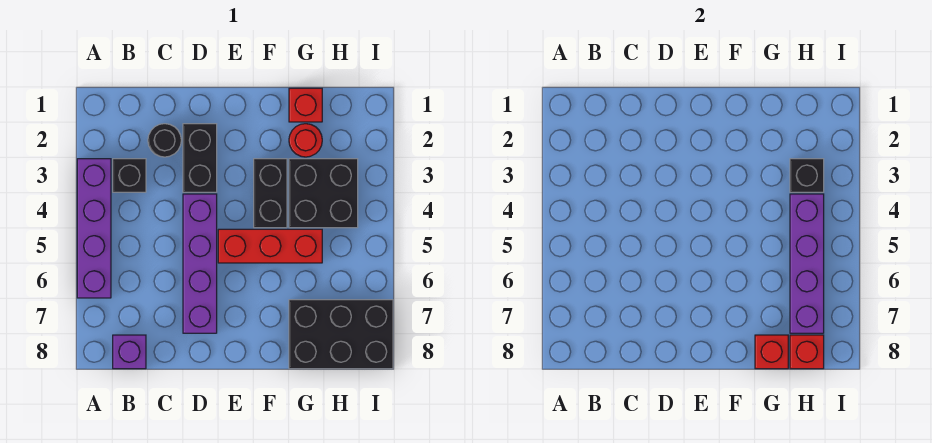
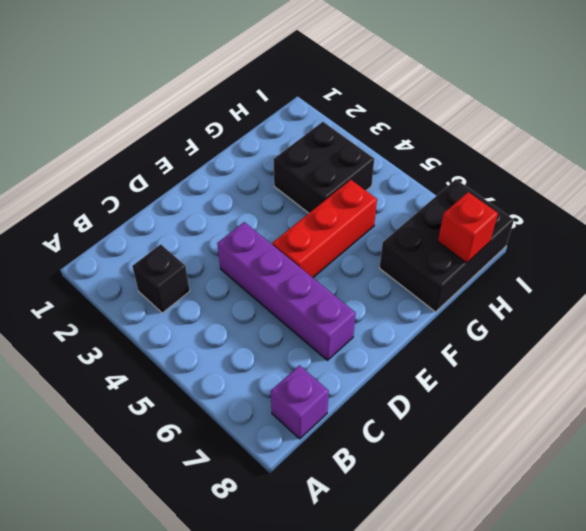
none -> purple brick A3:A6 level 1
none -> black round brick C2 level 1
none -> black brick D2:D3 level 1

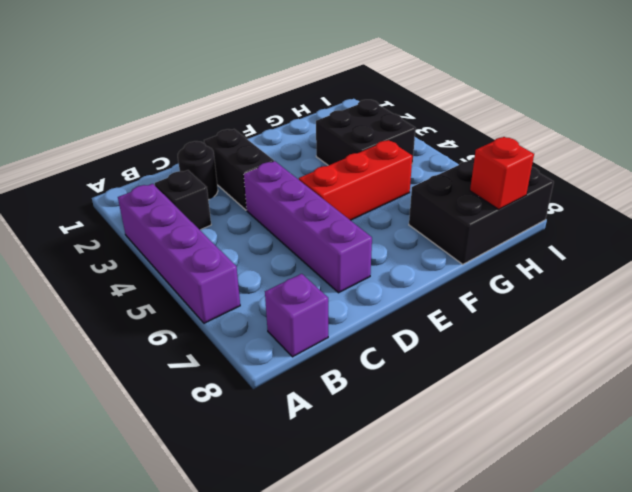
none -> black brick F3:F4 level 1
none -> red brick G1 level 1
none -> red round brick G2 level 1

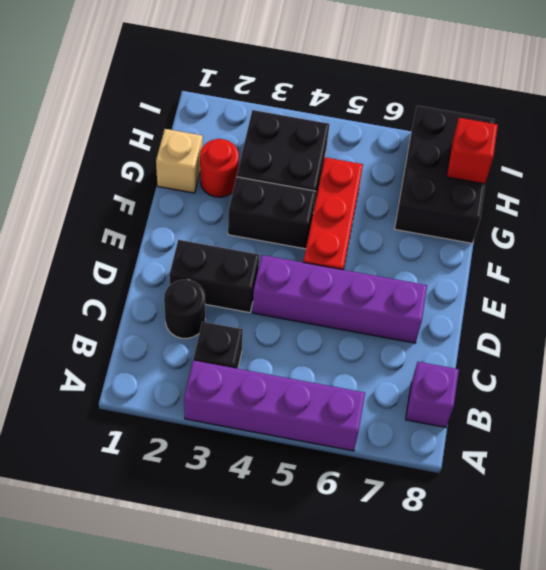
tan brick G1 level 1 -> red brick G1 level 1
none -> red brick G8 level 2
none -> black brick H3 level 2
none -> purple brick H4:H7 level 2

